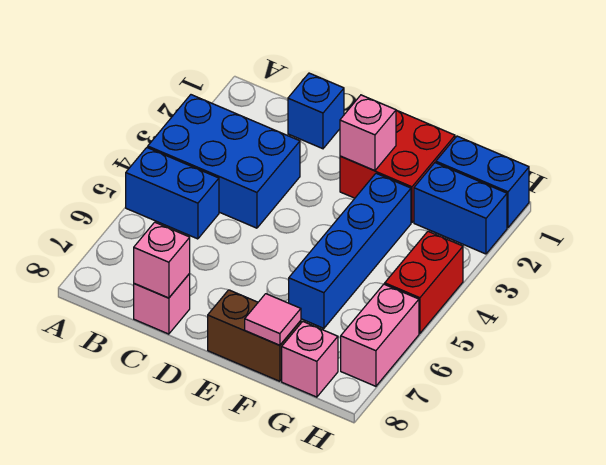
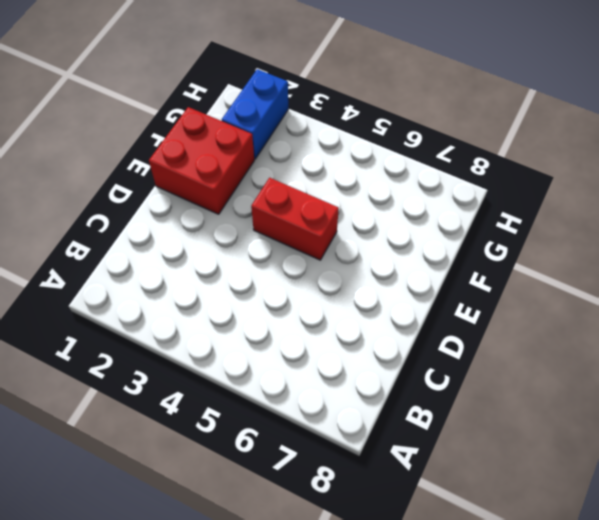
red brick E4:E5 level 1 -> red brick H4:H5 level 1
none -> blue brick A3:C4 level 1
none -> blue brick A5:B5 level 1
none -> blue brick C1 level 1

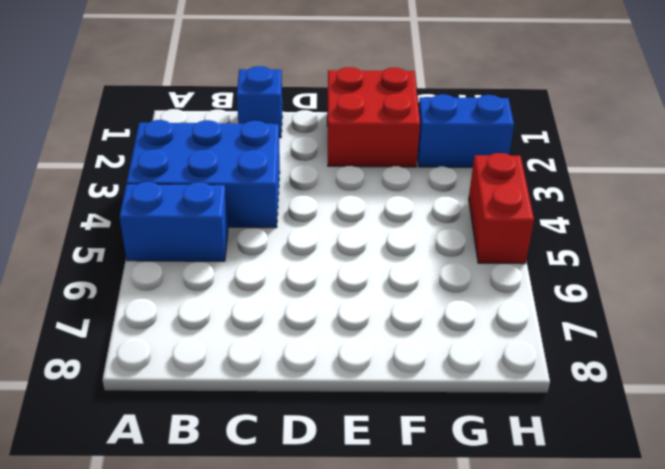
none -> pink brick C8 level 1
none -> brown brick E8:F8 level 1
none -> blue brick F3:F6 level 1

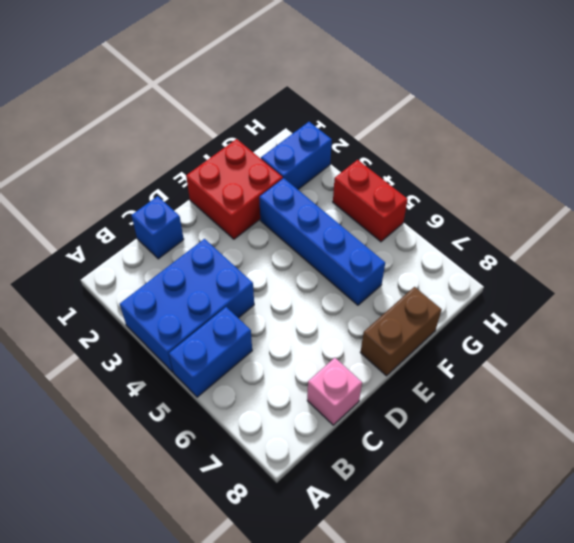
none -> blue brick G1:H1 level 1
none -> pink brick G8 level 1
none -> pink brick H6:H7 level 1

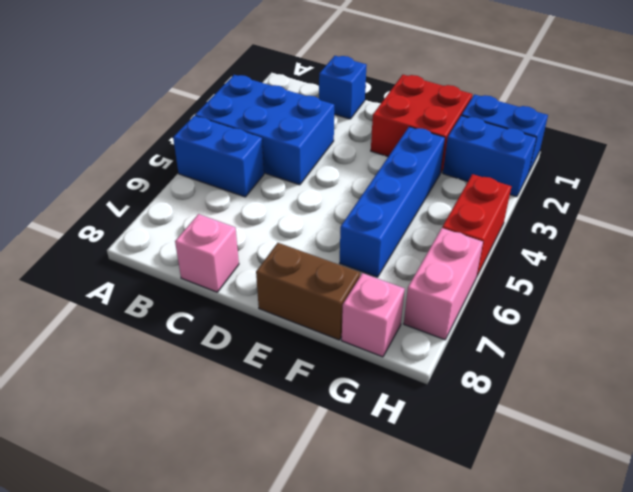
none -> pink brick C8 level 2
none -> pink brick E2 level 2
none -> pink tile F8 level 2

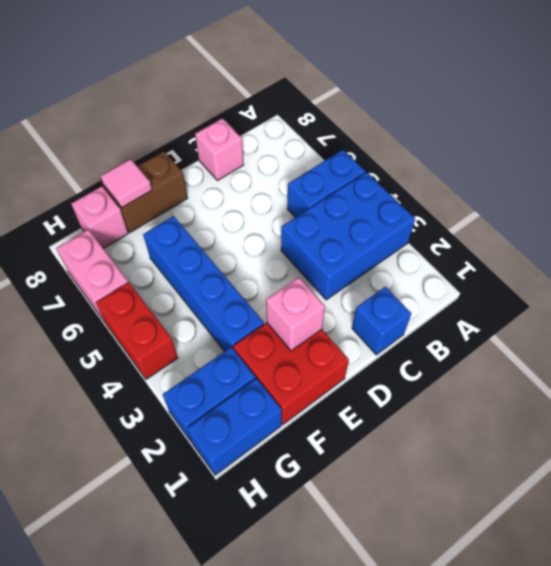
none -> pink brick C8 level 2

